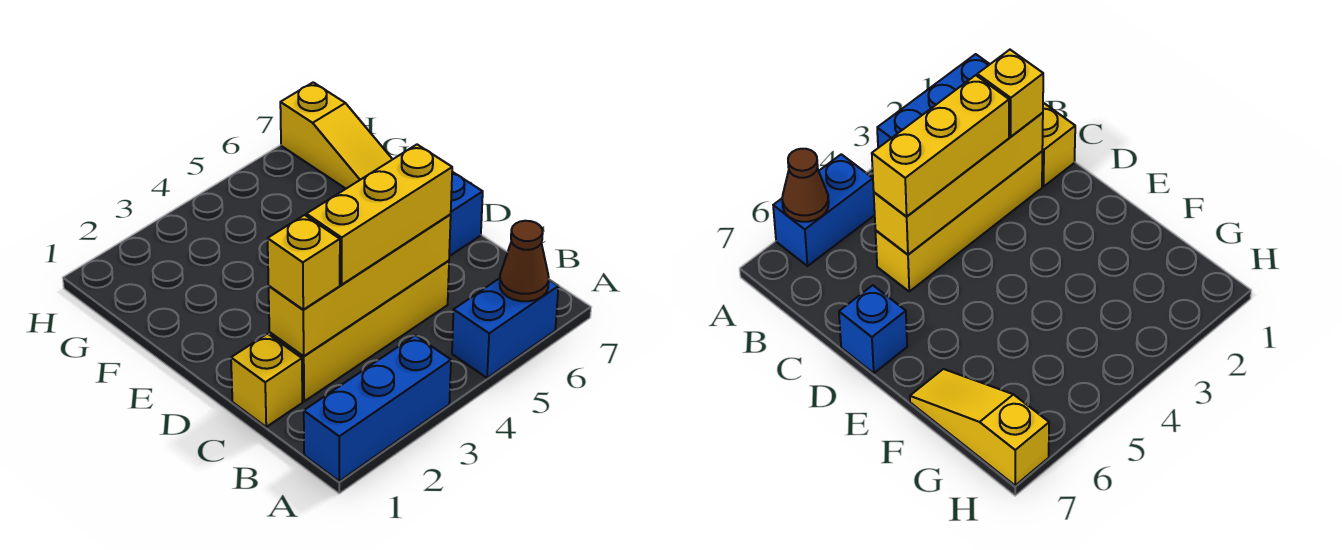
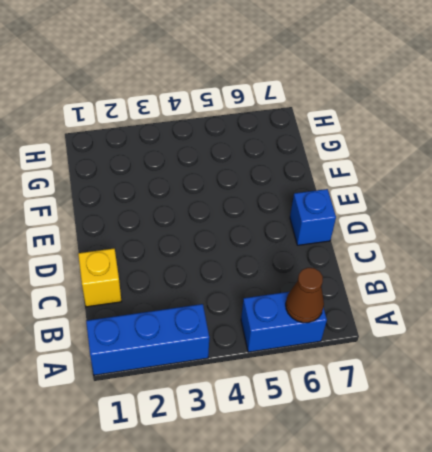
none -> yellow brick C2:C5 level 1
none -> yellow slope F7:H7 level 1 top H

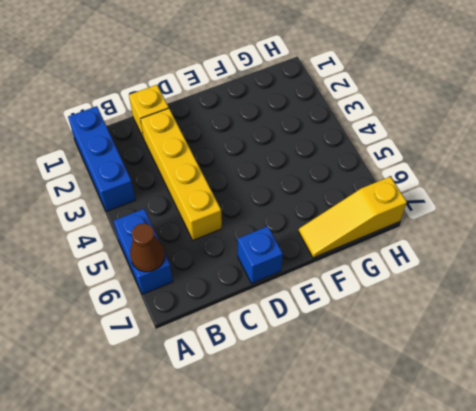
none -> yellow brick C2:C5 level 2
none -> yellow brick C2 level 3

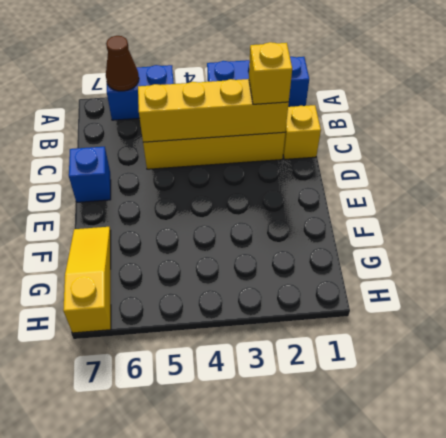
none -> yellow brick C3:C5 level 3

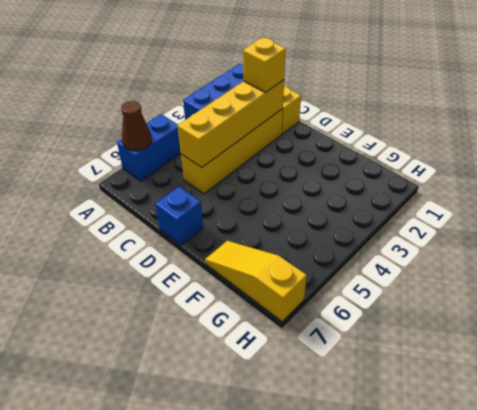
none -> yellow brick C3:C5 level 3

